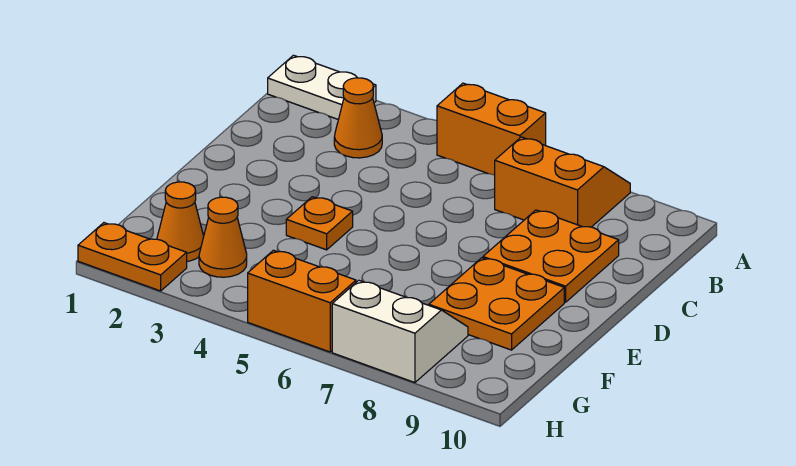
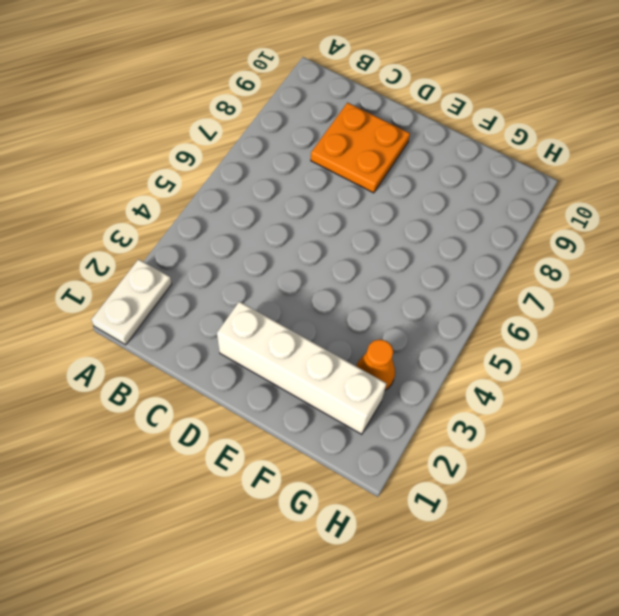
white brick D2:G2 level 1 -> orange cone G2 level 1
none -> orange brick A5:A6 level 1
none -> orange slope A7:B8 level 1 top B
none -> orange cone B3 level 1

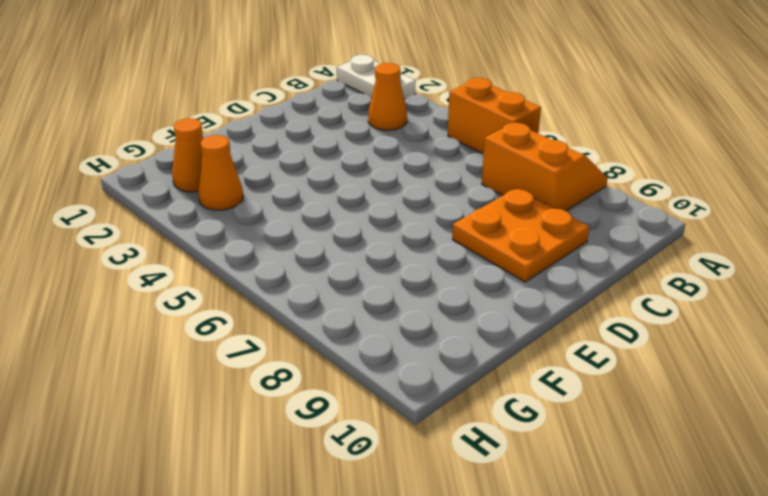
none -> orange plate E4 level 1
none -> orange plate E8:F9 level 1
none -> white slope G7:H8 level 1 top H

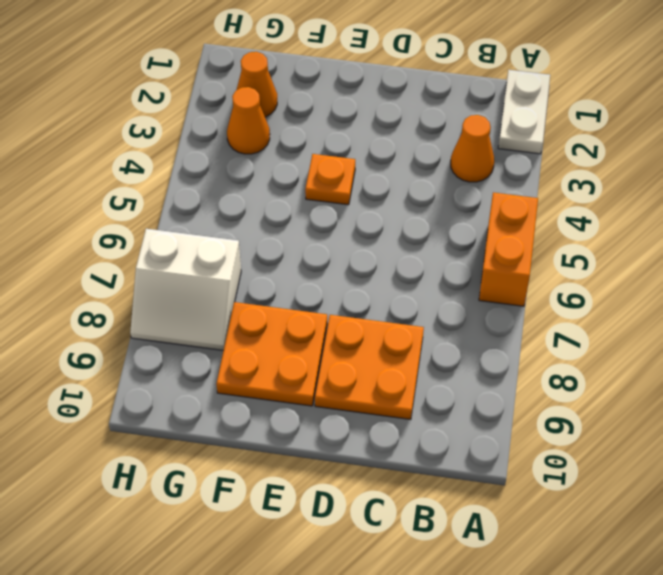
white slope G7:H8 level 1 top 7 -> white slope G7:H8 level 1 top H
none -> orange slope A7:B8 level 1 top B
none -> orange plate H1:H2 level 1
none -> orange brick H5:H6 level 1

